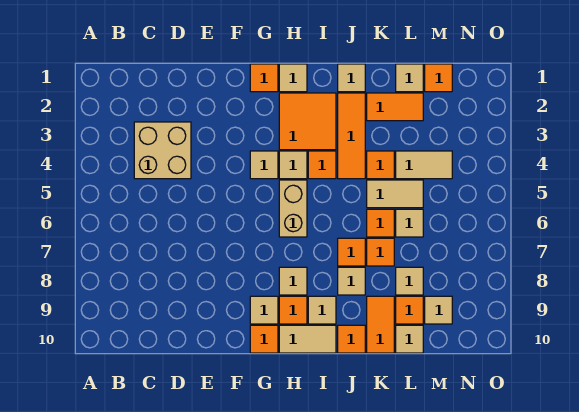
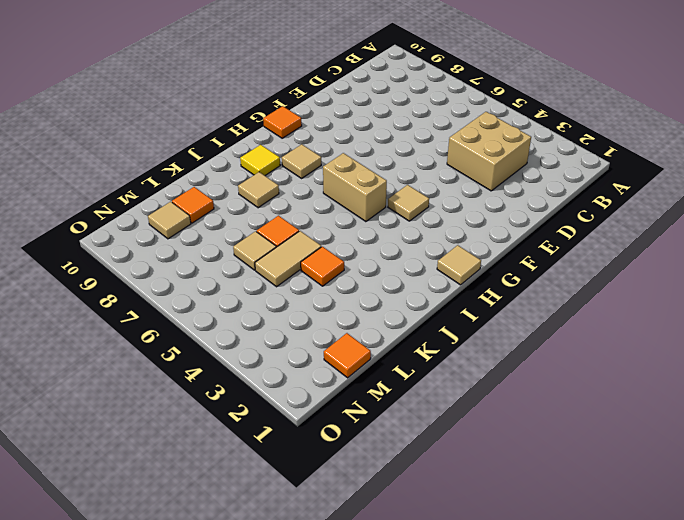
yellow tile I9 level 1 -> tan tile I9 level 1
none -> orange tile G1 level 1
none -> tan tile G9 level 1
none -> orange tile H2:I3 level 1
none -> tan tile H4 level 1

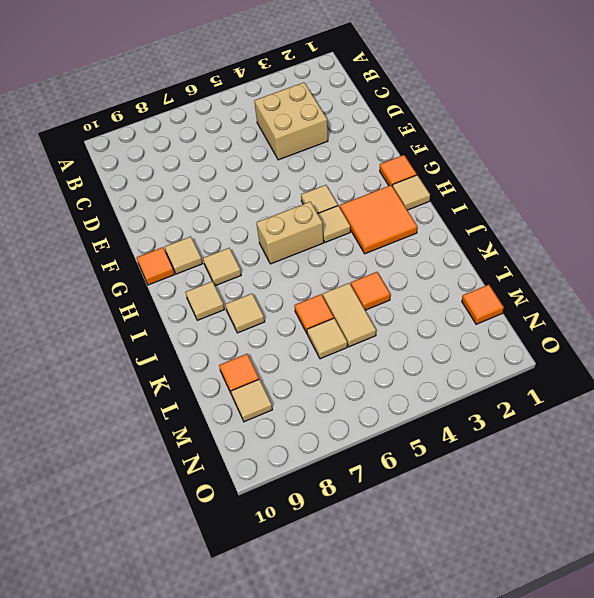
none -> orange tile H9 level 1
none -> tan tile H10:I10 level 1
none -> orange tile I4 level 1
none -> tan tile J1 level 1

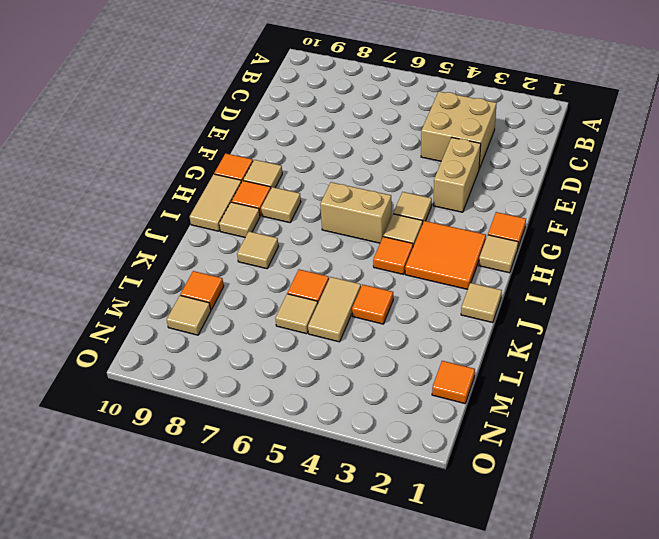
tan brick E3:F3 level 1 -> none
none -> orange tile J2:J4 level 1
none -> orange tile J7 level 1
none -> orange tile J10 level 1
none -> orange tile K2:L2 level 1

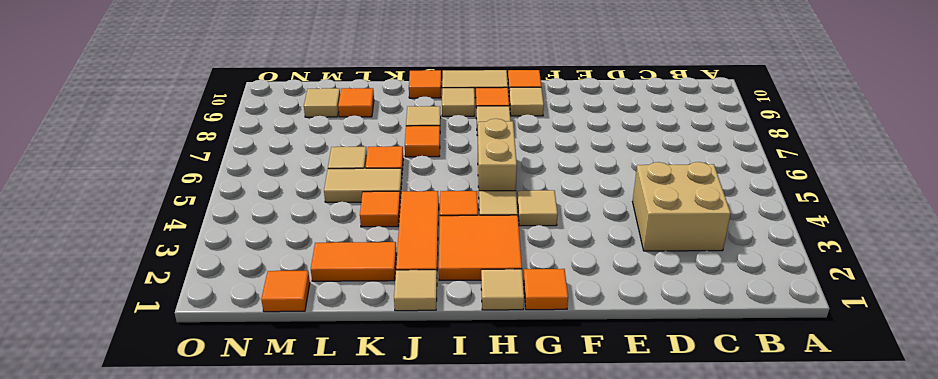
none -> orange tile K7 level 1
none -> orange tile K9:K10 level 1
none -> tan tile L1 level 1
none -> tan tile L4:M4 level 1

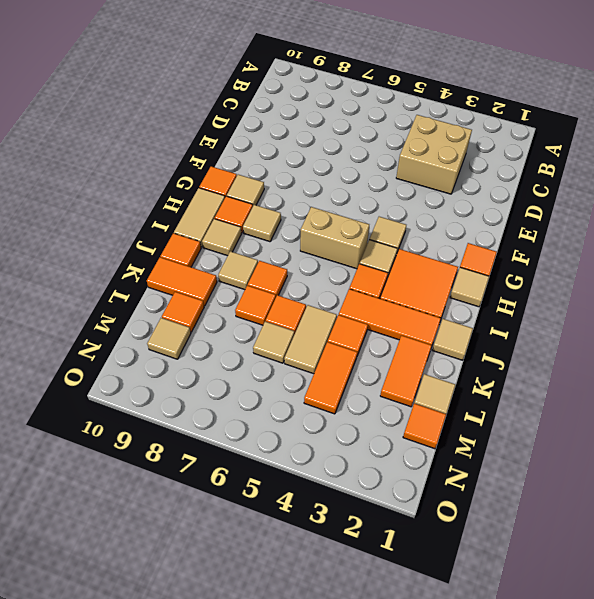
orange tile L4:M4 level 1 -> tan tile L4:M4 level 1
none -> tan tile L8 level 1
none -> tan tile L10 level 1

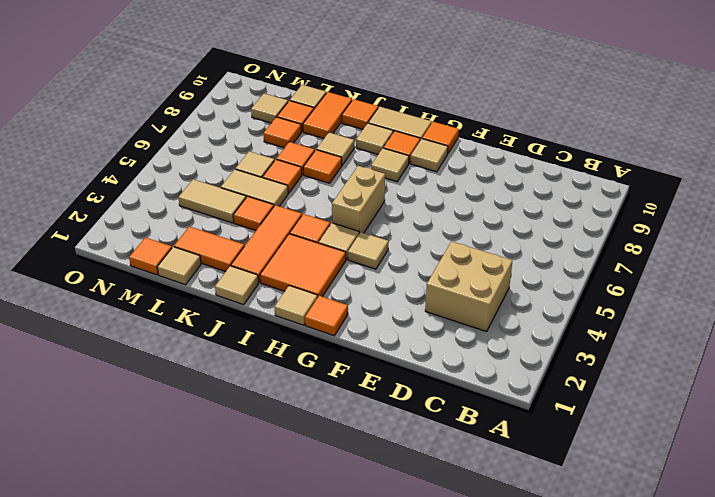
orange tile L8 level 1 -> tan tile L8 level 1

